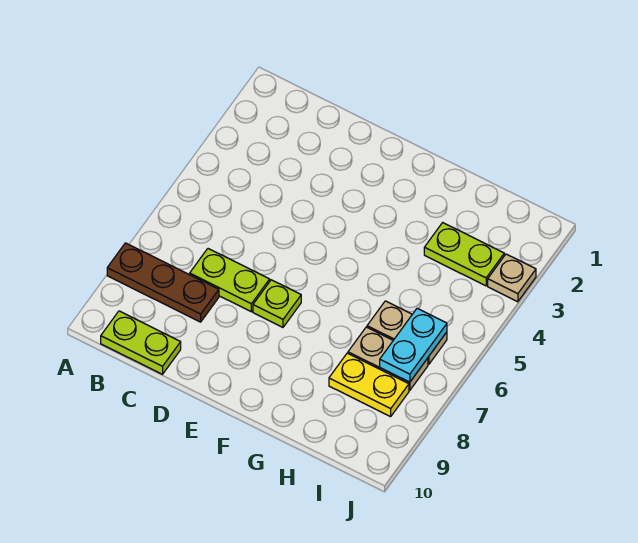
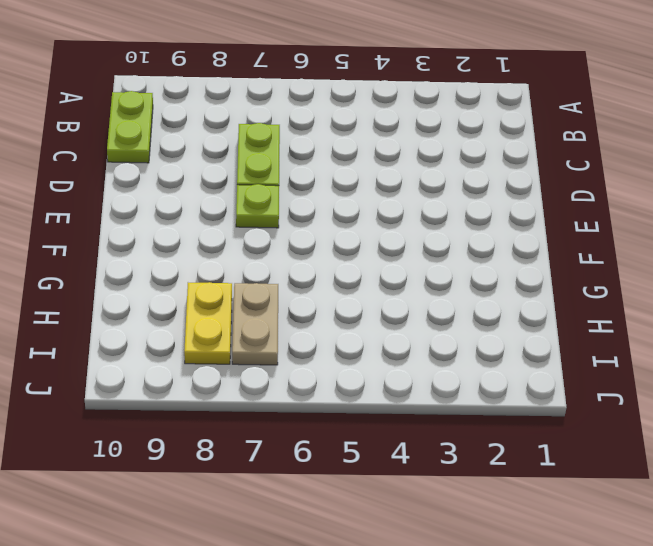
none -> brown plate A8:C8 level 1
none -> lime plate H3:I3 level 1

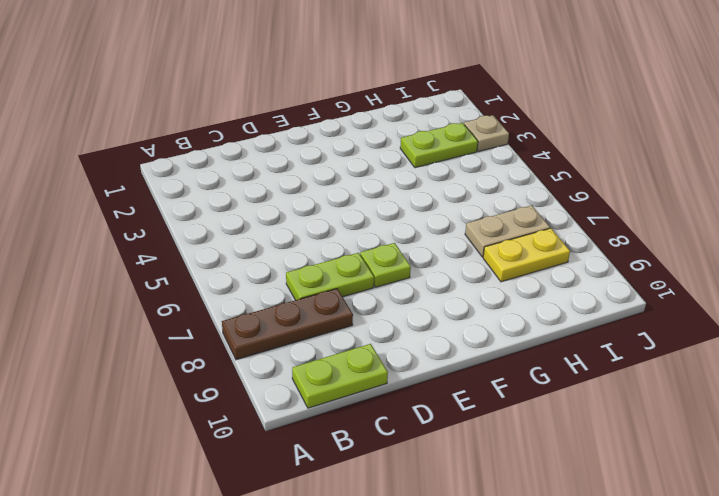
none -> tan plate H6:I6 level 1
none -> cyan plate I6:I7 level 2

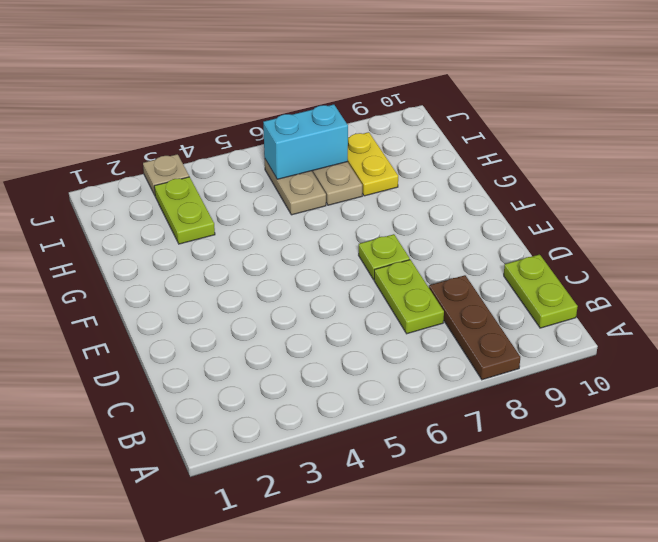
cyan brick I6:I7 level 2 -> cyan plate I6:I7 level 2

